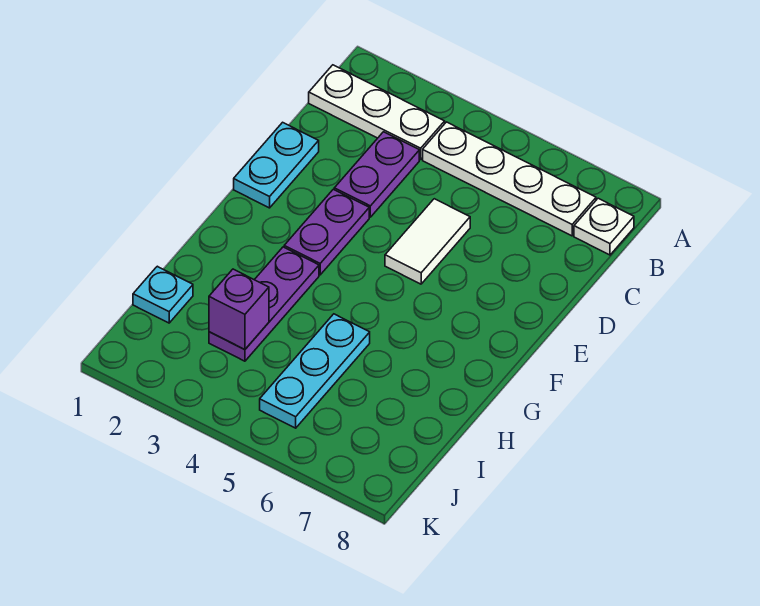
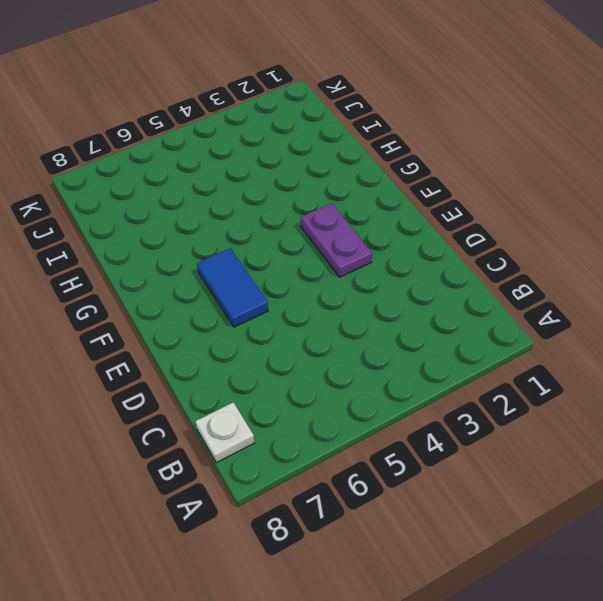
blue tile E6:F6 level 1 -> none
none -> white plate B1:B3 level 1
none -> white plate B4:B7 level 1

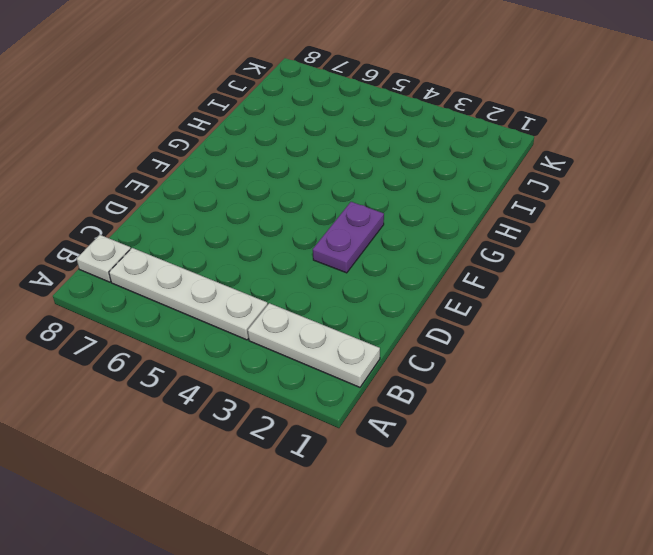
none -> purple plate C3:D3 level 1
none -> cyan plate D1:E1 level 1

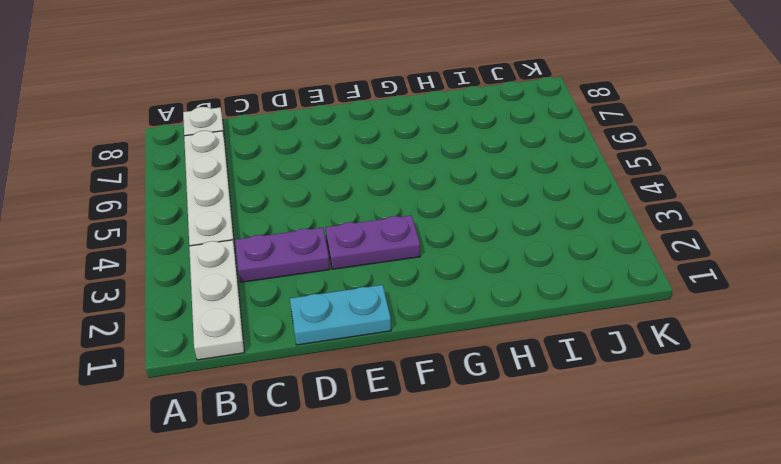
none -> white tile D5:E5 level 1
none -> purple plate G3:I3 level 1

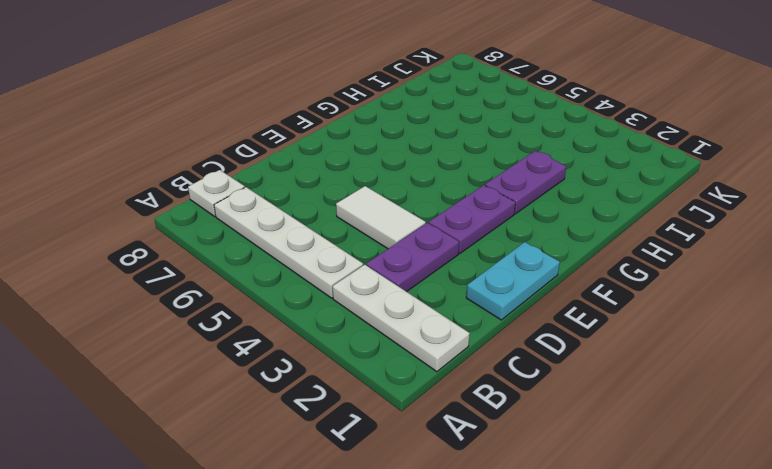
white tile D4:D5 level 1 -> white tile D5:E5 level 1
purple plate G3:H3 level 1 -> purple plate G3:I3 level 1
none -> cyan plate H5:J5 level 1
none -> cyan plate I1 level 1

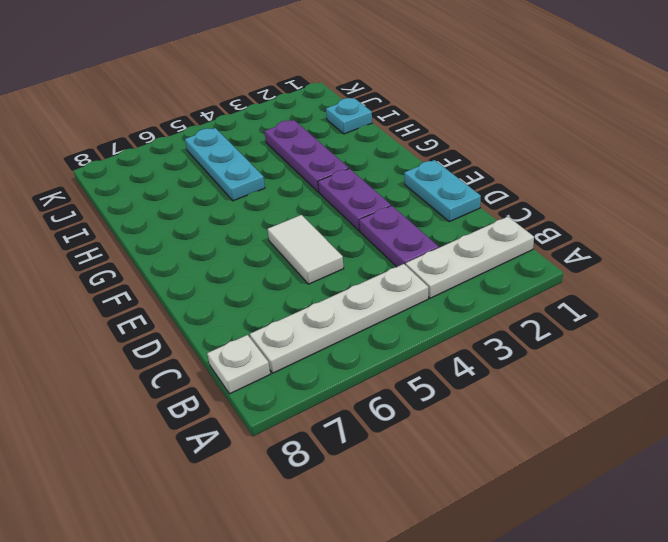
none -> purple brick I3 level 2

